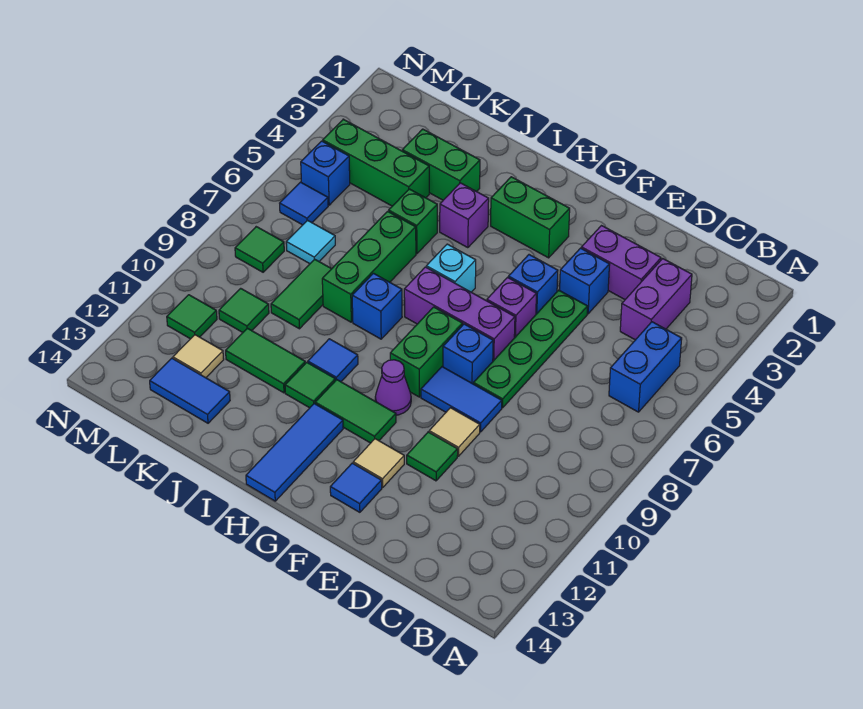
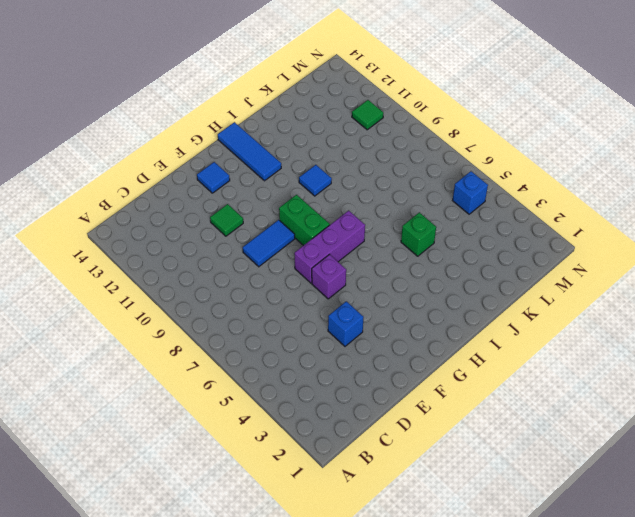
none -> blue brick B5:B6 level 1
none -> purple brick C3:C4 level 1
none -> purple brick D3:E3 level 1
none -> green plate E5:E8 level 1

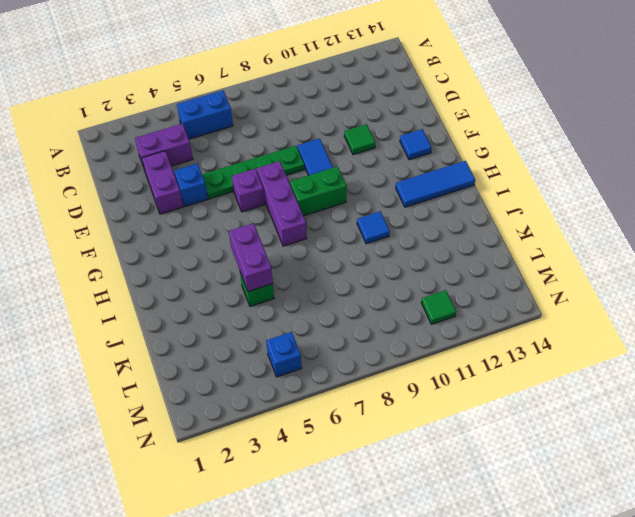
purple brick I5:J5 level 2 -> none
none -> tan tile E10 level 1
none -> blue brick F5 level 1
none -> blue brick F8 level 1
none -> tan tile F12 level 1

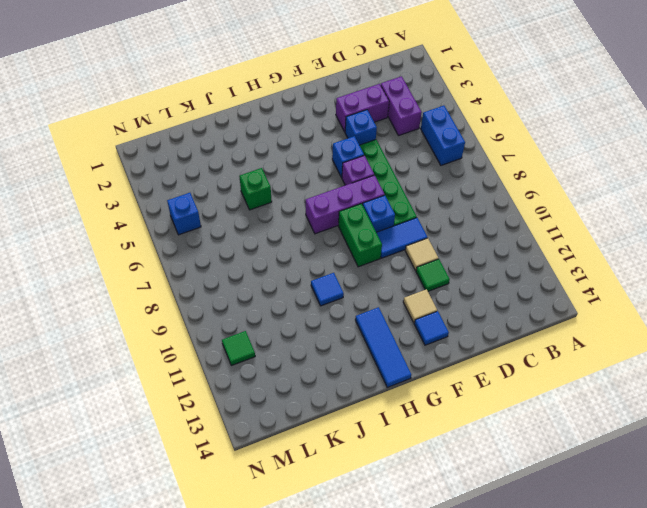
none -> green brick G3:H3 level 1
none -> purple cone G10 level 1
none -> green tile G11:H11 level 1
none -> cyan brick H6 level 1

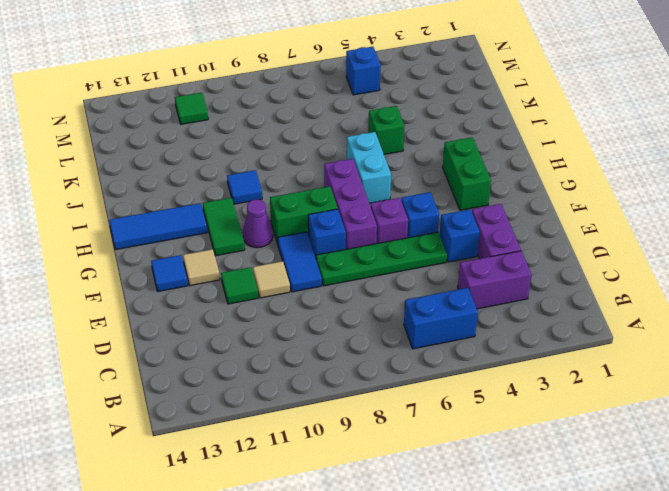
cyan brick H6:I6 level 1 -> cyan brick H6 level 1
none -> purple brick I4 level 1
none -> blue brick I8 level 1
none -> green tile I11 level 1
none -> green brick J3:K3 level 1

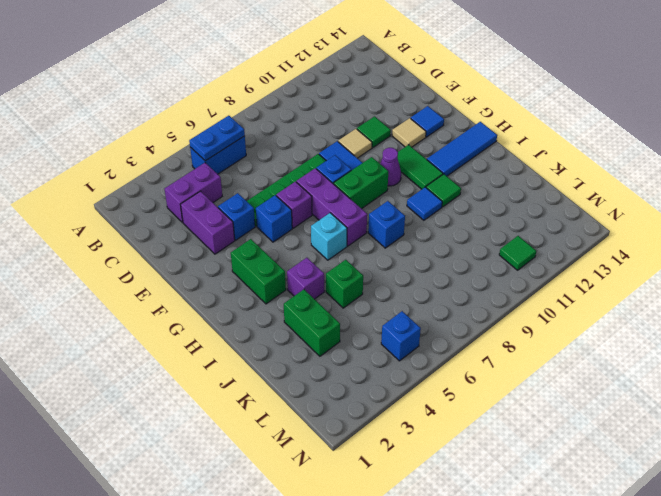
blue plate B5:B6 level 2 -> none
none -> green brick J6:J8 level 1
none -> green tile J11:K11 level 1
none -> green brick K4:M4 level 1
none -> green tile K8:K9 level 1

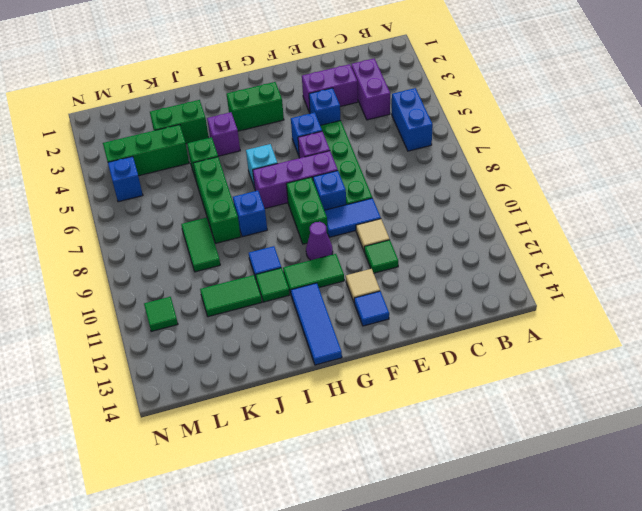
none -> blue tile K13:L13 level 1
none -> cyan tile L7 level 1
none -> green tile L10 level 1
none -> tan tile L12 level 1

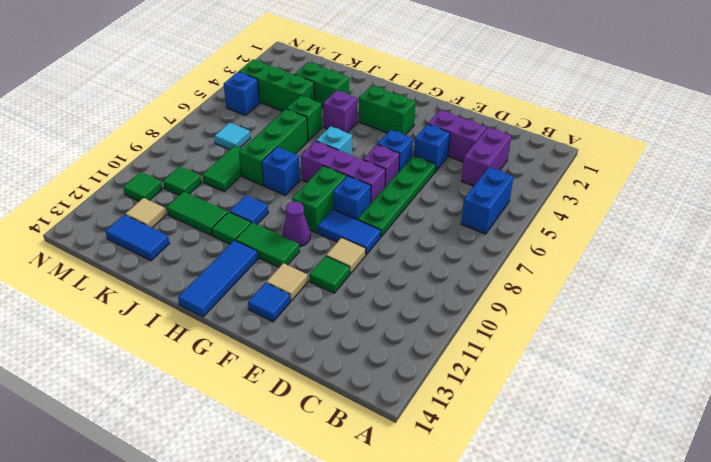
none -> blue tile M6 level 1
none -> green tile M8 level 1

